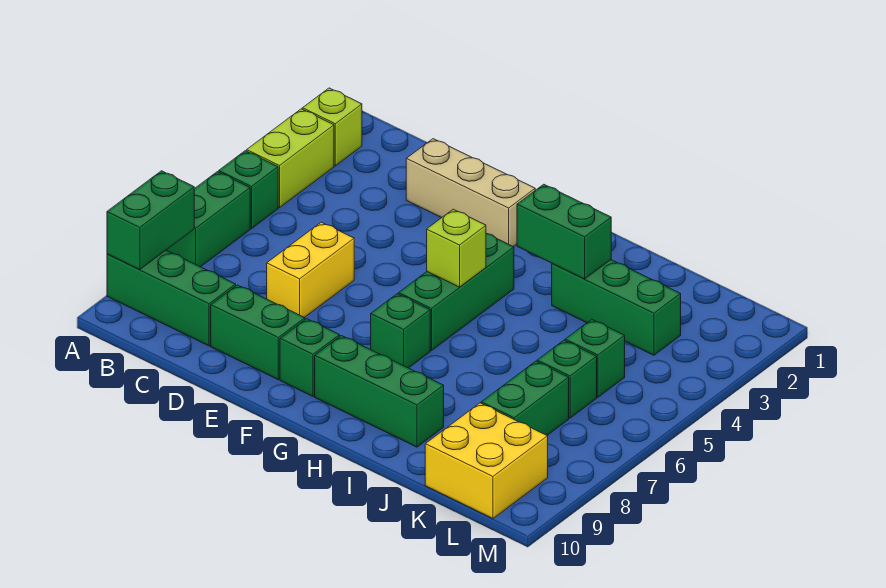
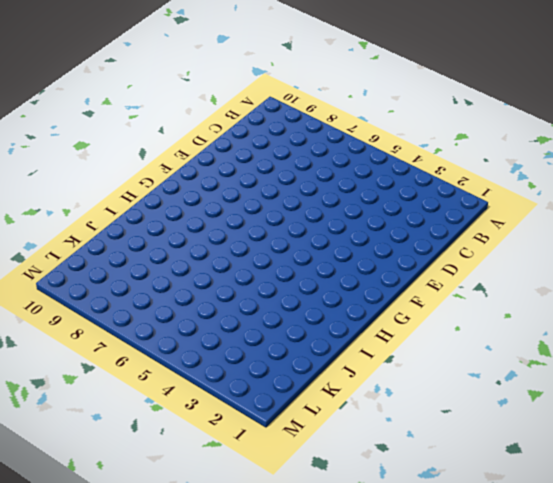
none -> lime brick A2 level 1
none -> lime brick A3:A4 level 1
none -> green brick A5 level 1

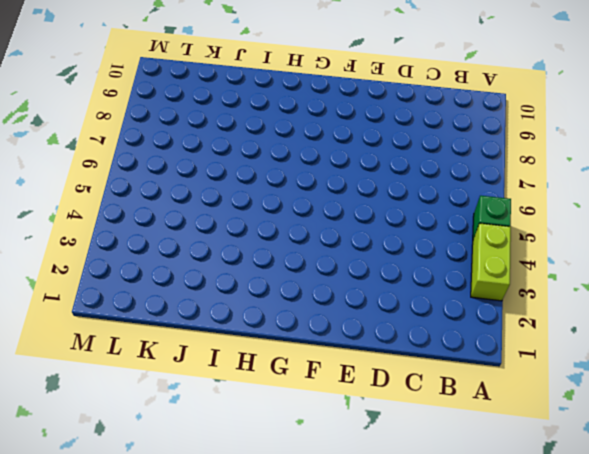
none -> lime brick A2 level 1
none -> green brick A6:A7 level 1
none -> green brick A9:C9 level 1

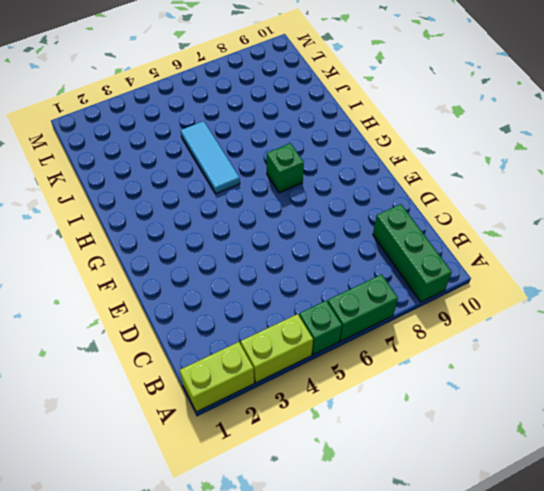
lime brick A1:A2 level 1 -> lime brick A2 level 1
cyan tile H5:J5 level 1 -> none
none -> tan brick D2:F2 level 1
none -> yellow brick D6:D7 level 1
none -> green brick D9:E9 level 1

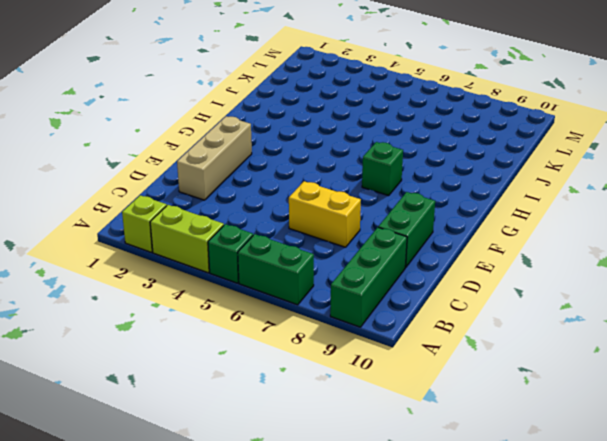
none -> green brick F9 level 1
none -> green brick G4:G6 level 1
none -> green brick G9:I9 level 1

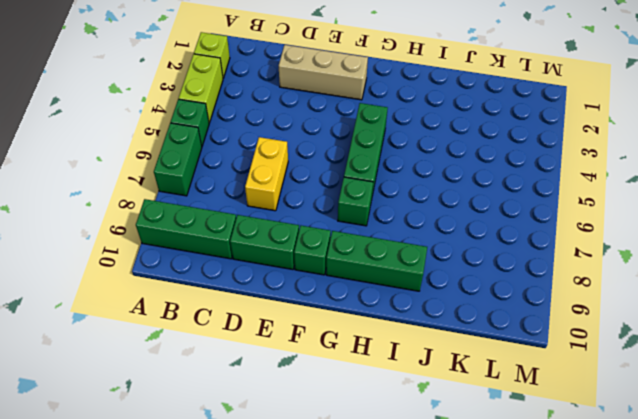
none -> green brick I3:K3 level 1
none -> green brick K5 level 1
none -> green brick K6 level 1

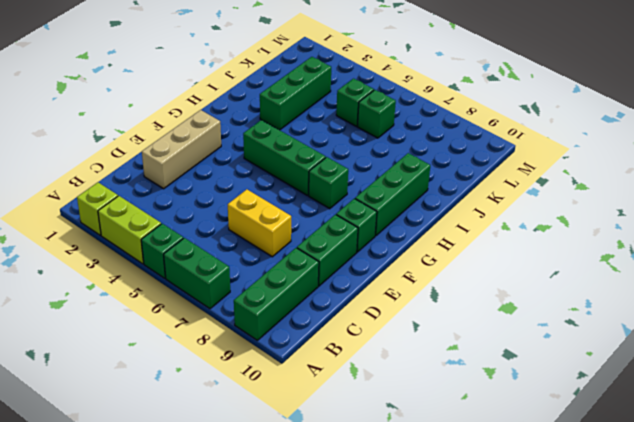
none -> green brick K7:K8 level 1
none -> yellow brick K9:L10 level 1
none -> green brick A8:A9 level 2

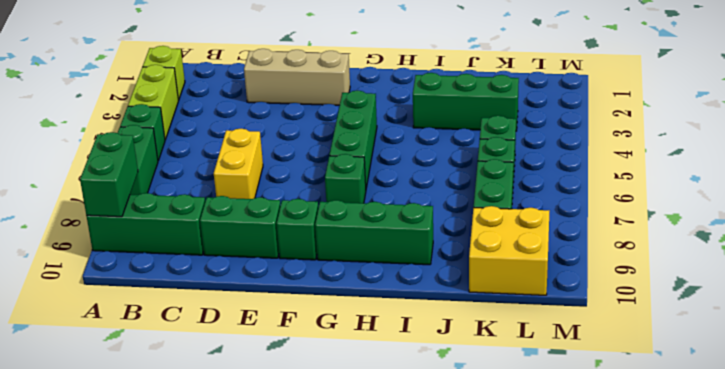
none -> lime brick G5 level 2
none -> green brick H3:I3 level 2

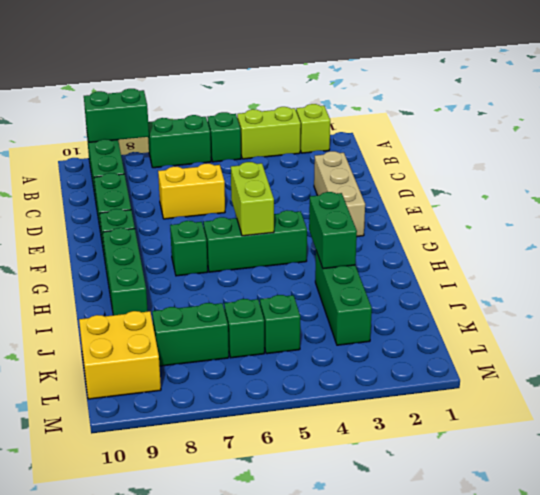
lime brick F5:G5 level 2 -> lime brick G5 level 2

